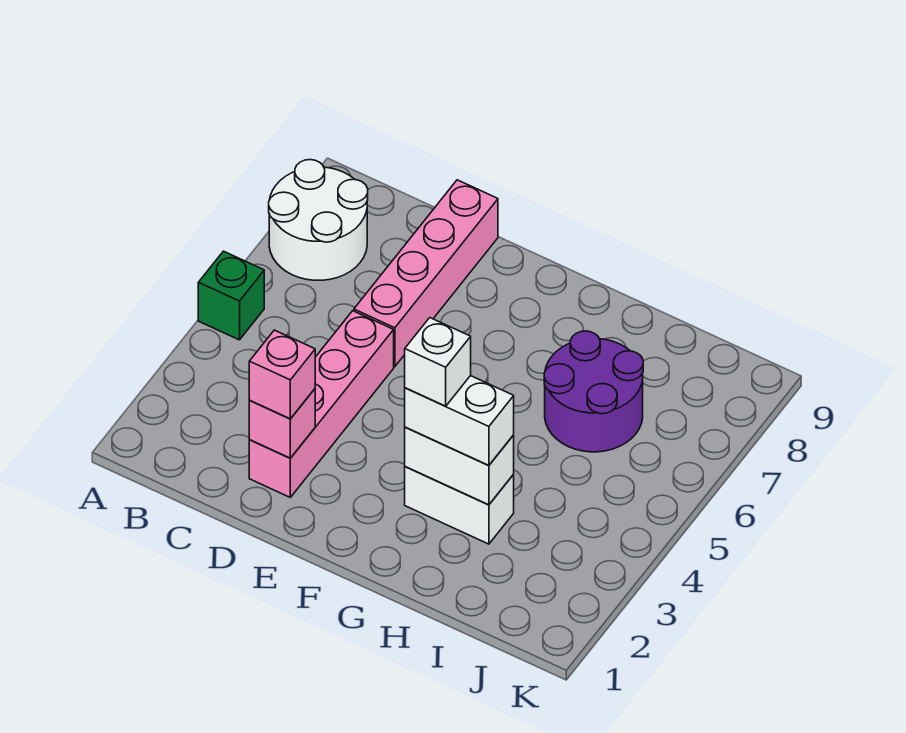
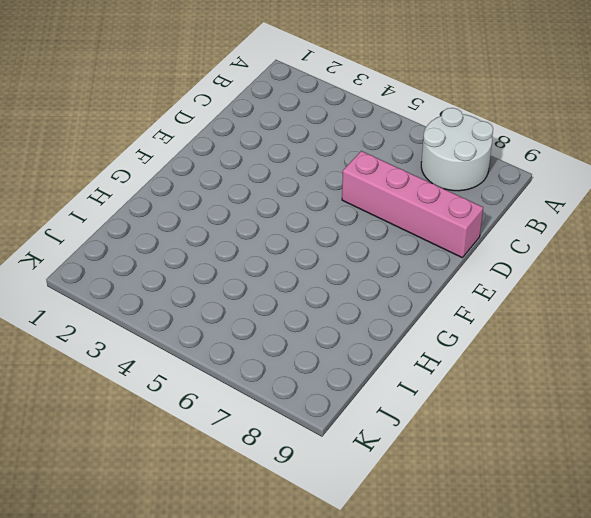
none -> green brick A5 level 1
none -> pink brick D2:D5 level 1

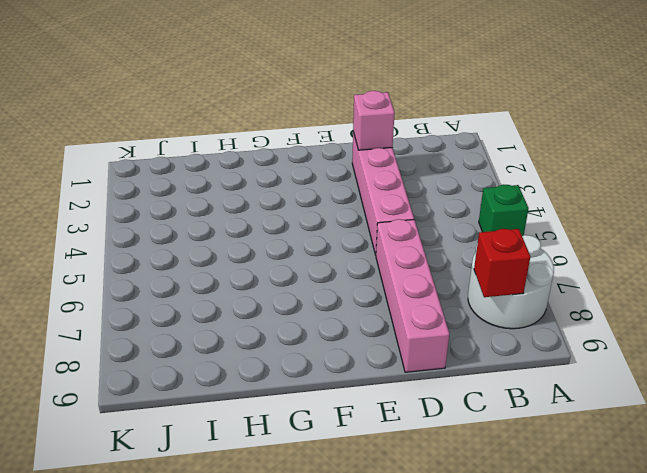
red brick B8 level 2 -> none
none -> white brick G3:H3 level 1
none -> purple round brick H6:I7 level 1

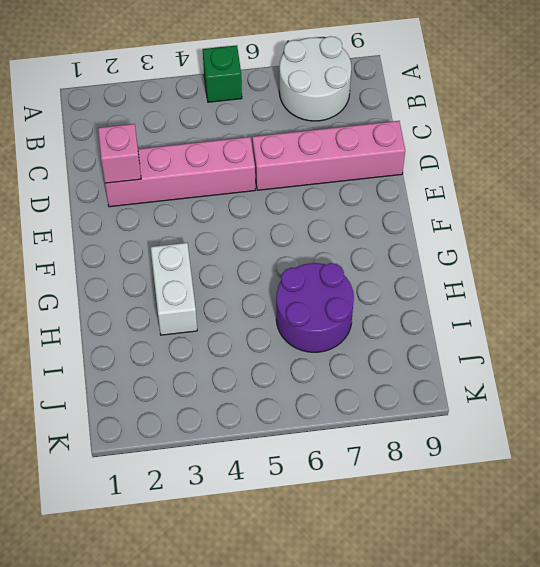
none -> white brick G3:H3 level 2
none -> pink brick D2 level 3

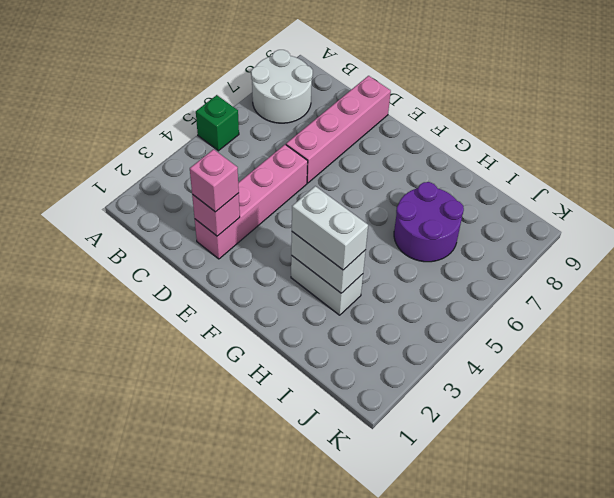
none -> white brick G3 level 4

